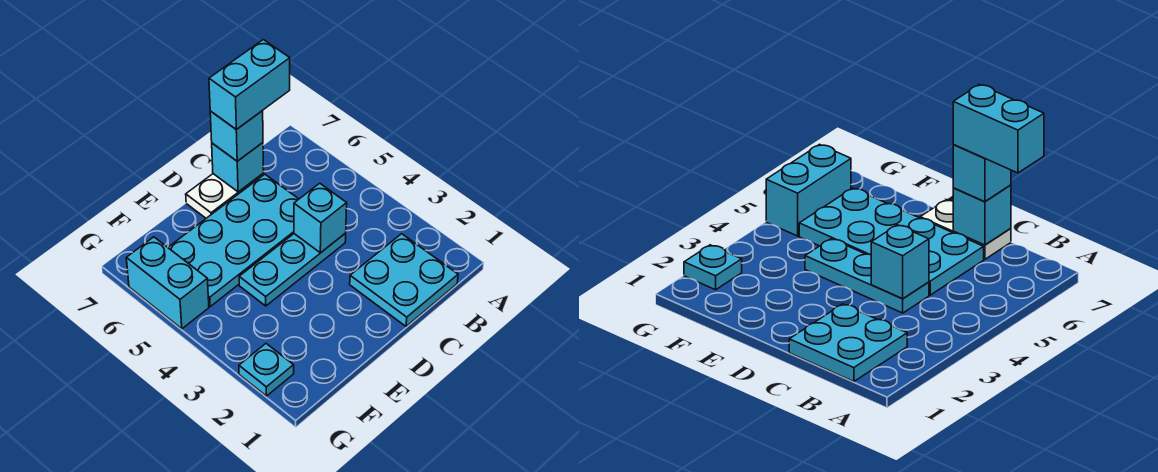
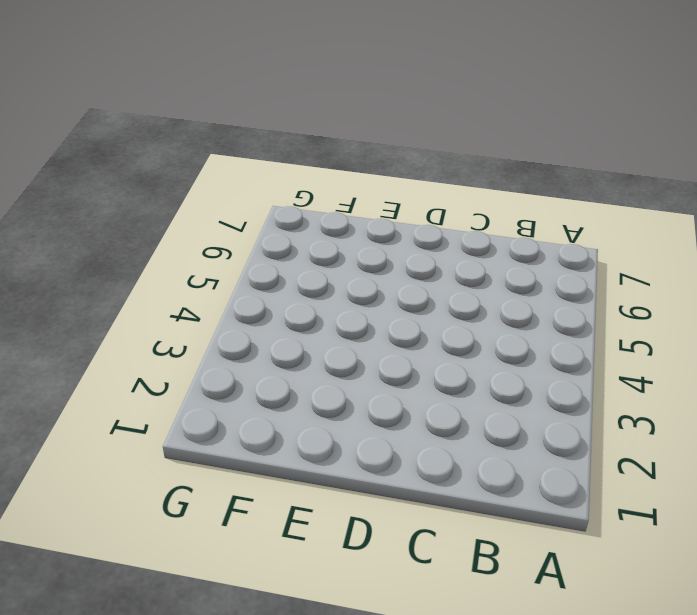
none -> cyan plate B1:C2 level 1
none -> cyan plate C4:E4 level 1

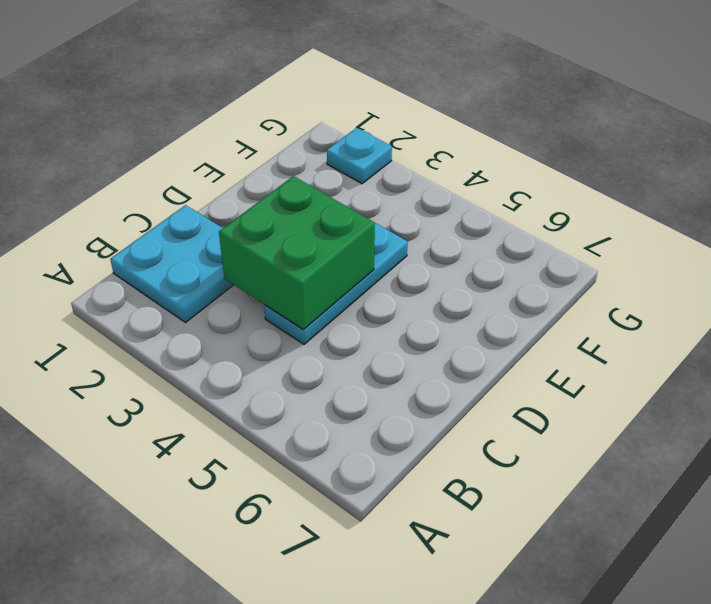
green brick C3:D4 level 2 -> cyan brick C4 level 2
none -> cyan plate C5:F6 level 1
none -> white plate C7:D7 level 1

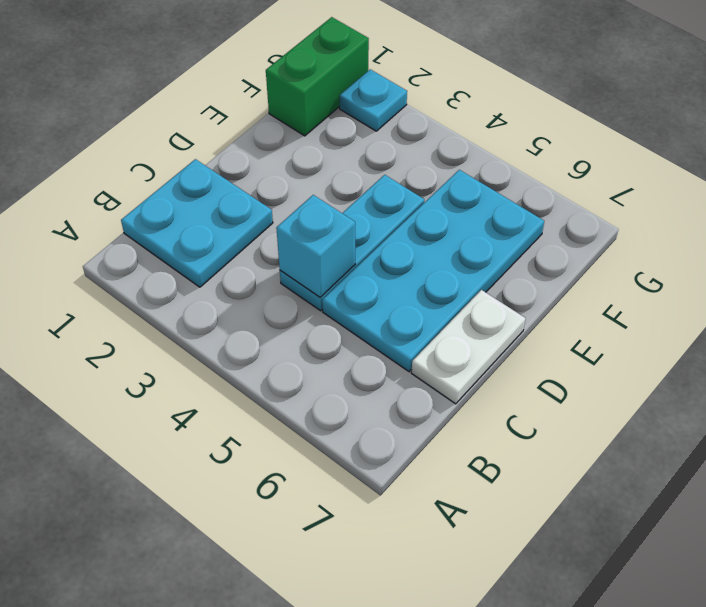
green brick F1:G1 level 1 -> none
none -> cyan brick G5:G6 level 1
none -> cyan brick C7 level 2

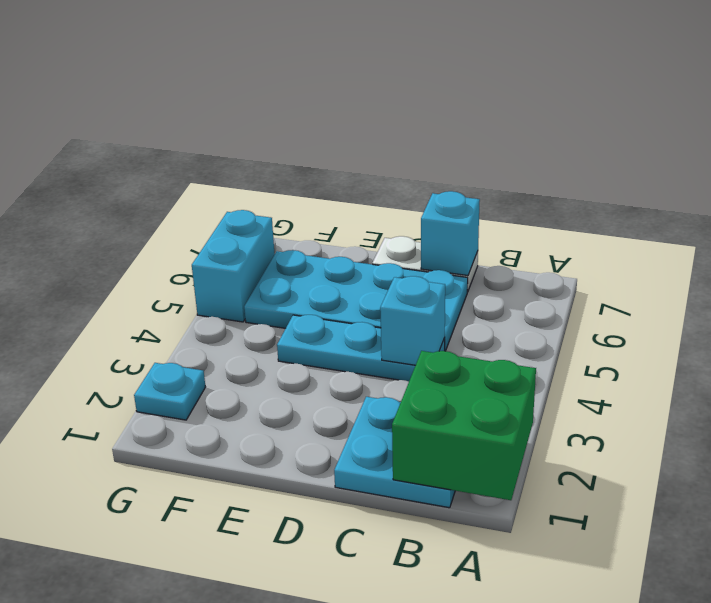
green brick A1:B2 level 2 -> none
none -> cyan brick C7 level 3
none -> cyan brick B7:C7 level 4

